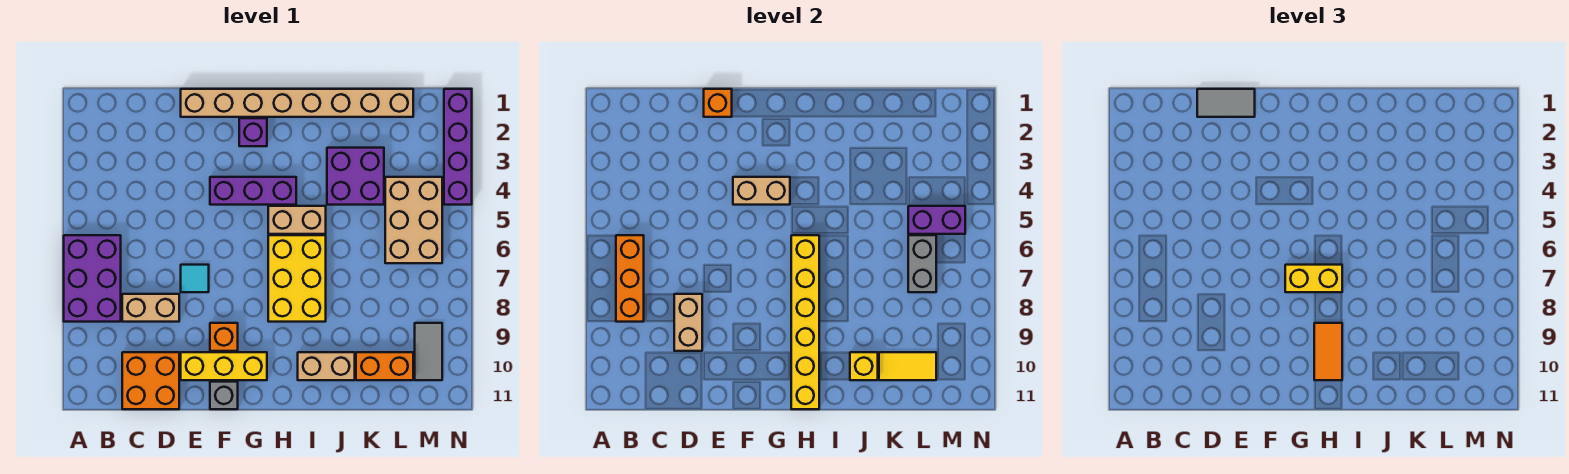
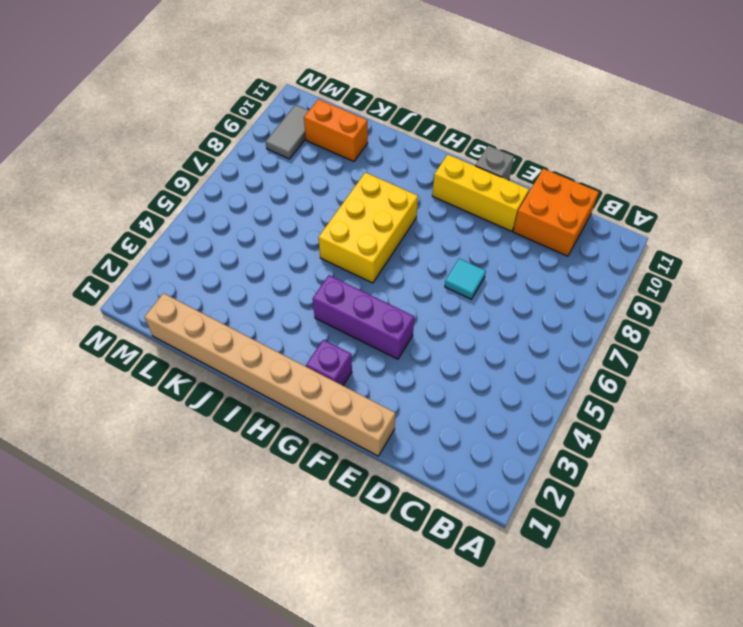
none -> purple brick A6:B8 level 1
none -> tan brick C8:D8 level 1
none -> orange brick F9 level 1
none -> tan brick H5:I5 level 1

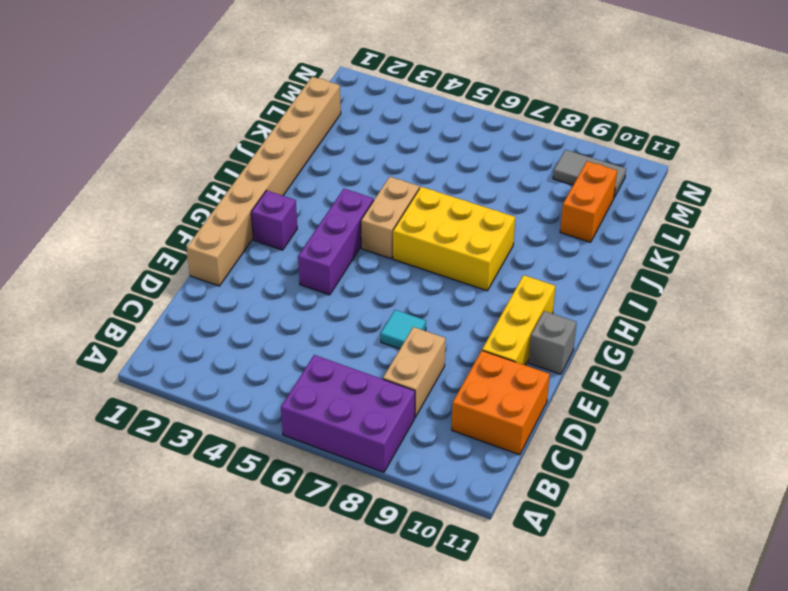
none -> orange brick F9 level 1
none -> tan brick I10:J10 level 1
none -> purple brick J3:K4 level 1
none -> tan brick L4:M6 level 1

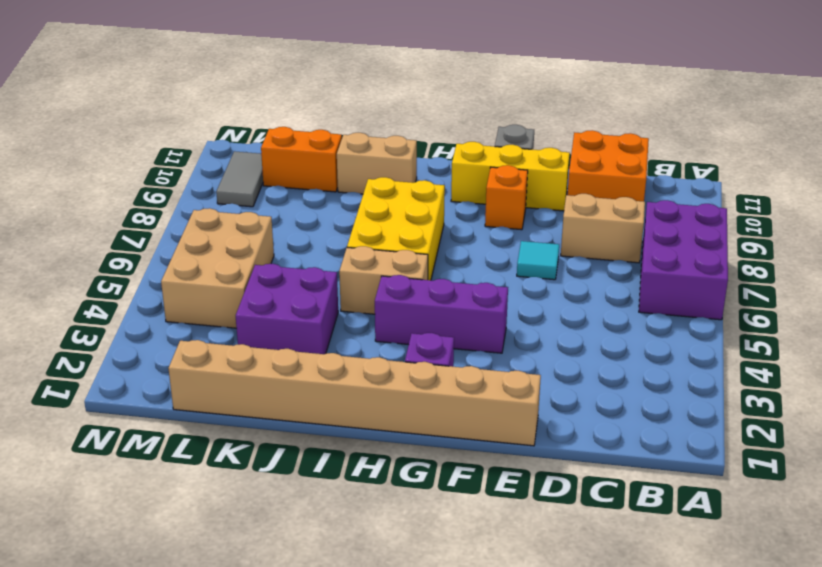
none -> purple brick N1:N4 level 1
none -> orange brick B6:B8 level 2
none -> tan brick D8:D9 level 2
none -> orange brick E1 level 2

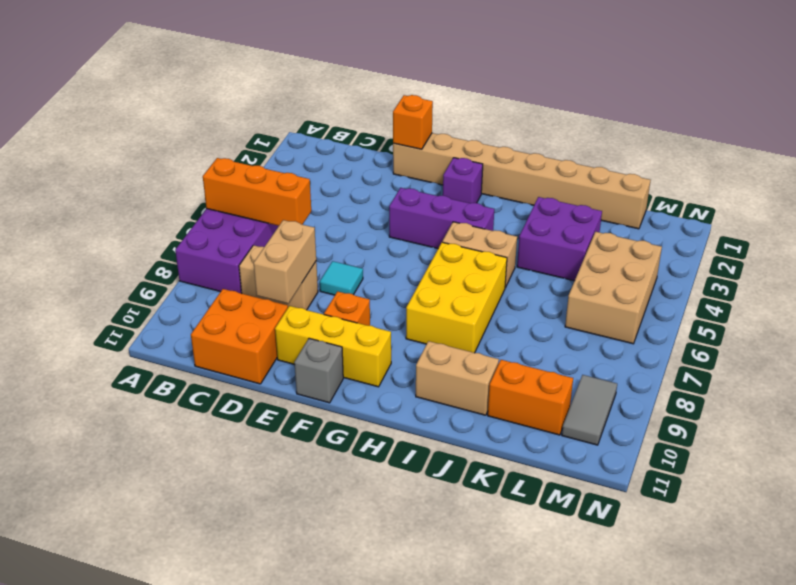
orange brick A6:C6 level 2 -> orange brick B6:B8 level 2
none -> purple brick N1:N4 level 1
none -> tan brick F4:G4 level 2
none -> yellow brick H6:H11 level 2
none -> yellow brick J10 level 2

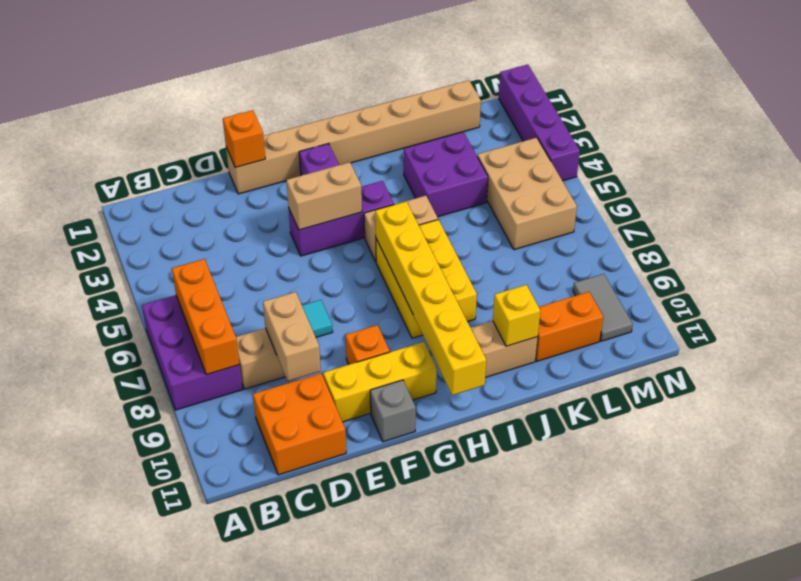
none -> yellow tile K10:L10 level 2
none -> purple brick L5:M5 level 2
none -> grey brick L6:L7 level 2
none -> grey tile D1:E1 level 3

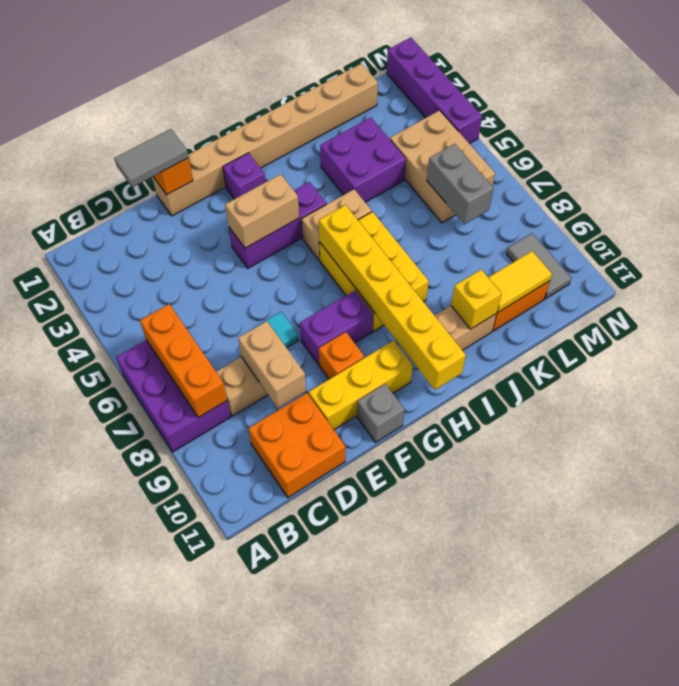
purple brick F8:G8 level 1 -> purple brick L5:M5 level 2
none -> yellow brick G7:H7 level 3
none -> orange tile H9:H10 level 3

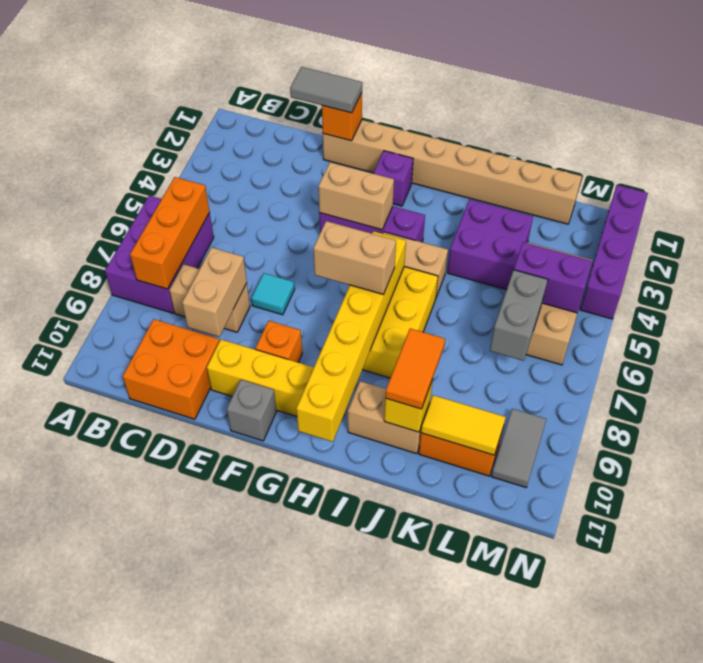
tan brick G7:H7 level 3 -> yellow brick G7:H7 level 3
orange tile J9:J10 level 3 -> orange tile H9:H10 level 3

